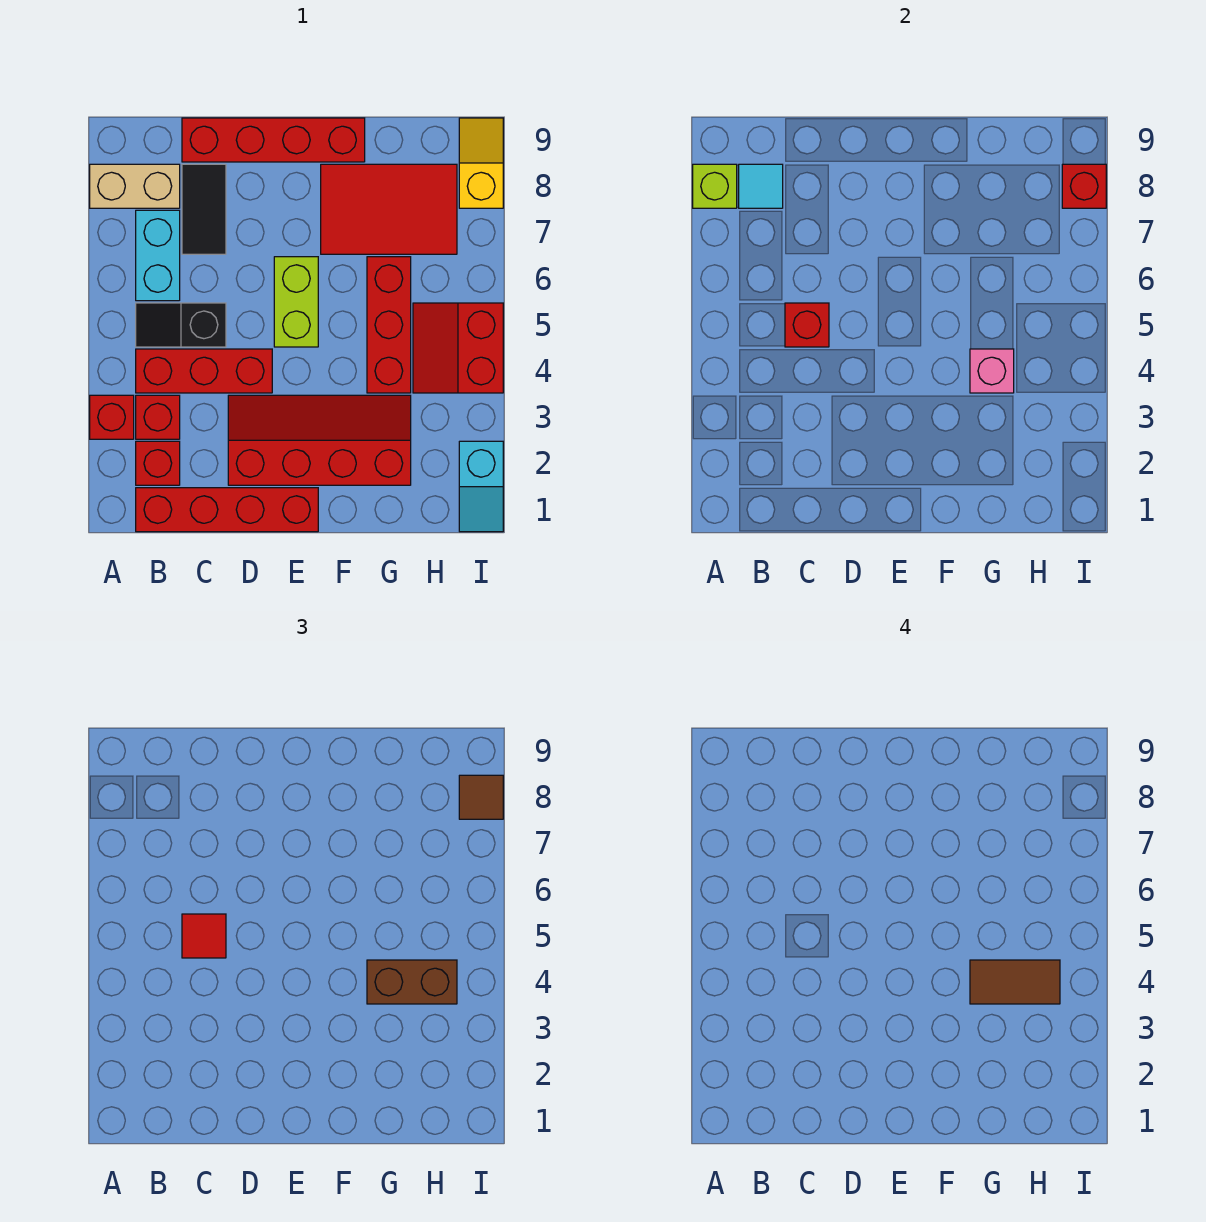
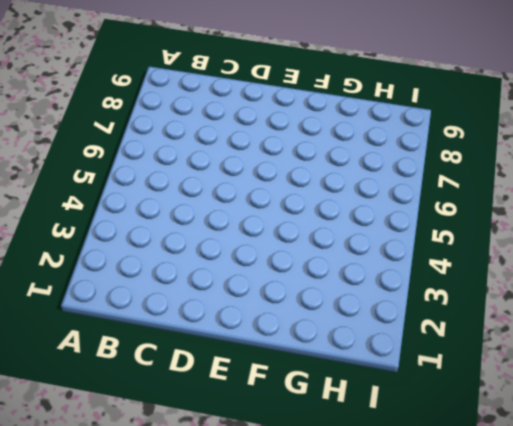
none -> red brick A3 level 1
none -> tan brick A8:B8 level 1
none -> red brick B1:E1 level 1

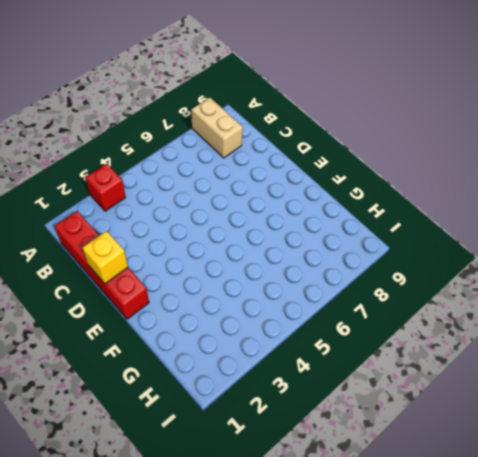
yellow brick D1 level 2 -> none
none -> red brick B2 level 1
none -> red brick B3 level 1
none -> red brick B4:D4 level 1

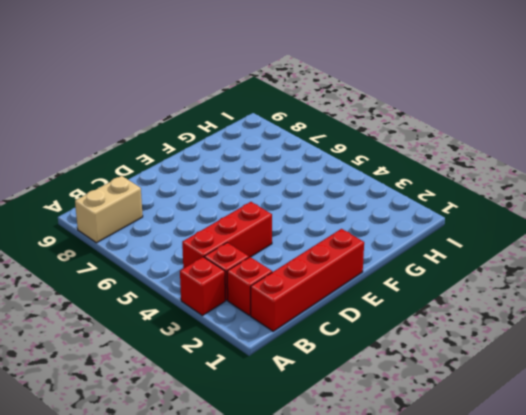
none -> black slope B5:C5 level 1 top C
none -> cyan brick B6:B7 level 1
none -> black tile C7:C8 level 1

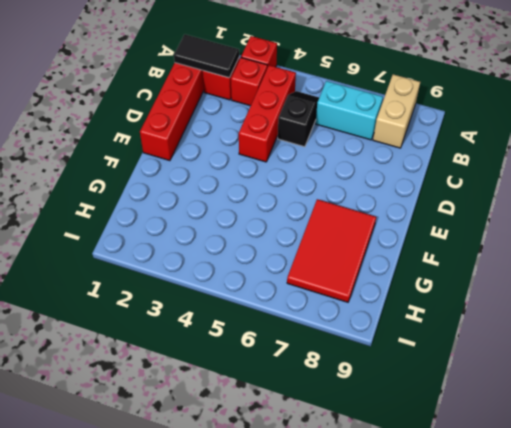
black tile B1:B2 level 2 -> black tile C7:C8 level 1
none -> red brick C9:F9 level 1
none -> red slope D2:G3 level 1 top 2
none -> lime brick E5:E6 level 1

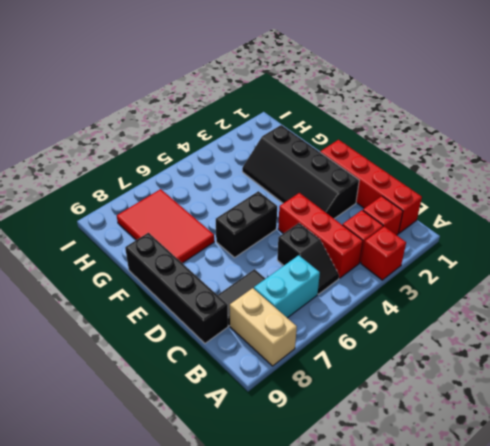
black brick C9:F9 level 1 -> red brick C9:F9 level 1
black slope D2:G3 level 1 top 2 -> red slope D2:G3 level 1 top 2
black brick E5:E6 level 1 -> lime brick E5:E6 level 1
none -> red brick G4:G6 level 1
none -> red slope H4:I5 level 1 top I
none -> cyan slope I1:I2 level 1 top 2

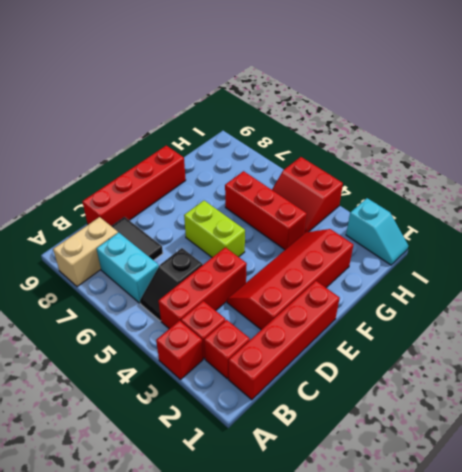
none -> red tile F7:H8 level 1
none -> yellow slope I8:I9 level 1 top 8
none -> lime brick A8 level 2

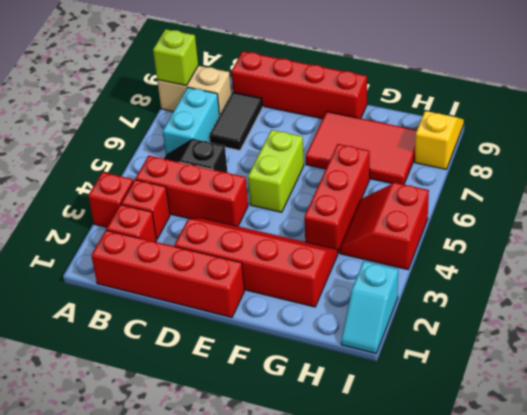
none -> cyan tile B8 level 2
none -> red brick C5 level 2
none -> pink brick G4 level 2

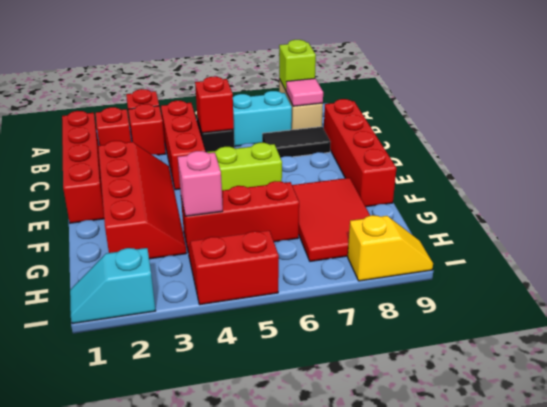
pink tile B8 level 2 -> cyan tile B8 level 2
none -> red brick I8 level 2
none -> red tile C5 level 3
none -> brown brick G4:H4 level 3

